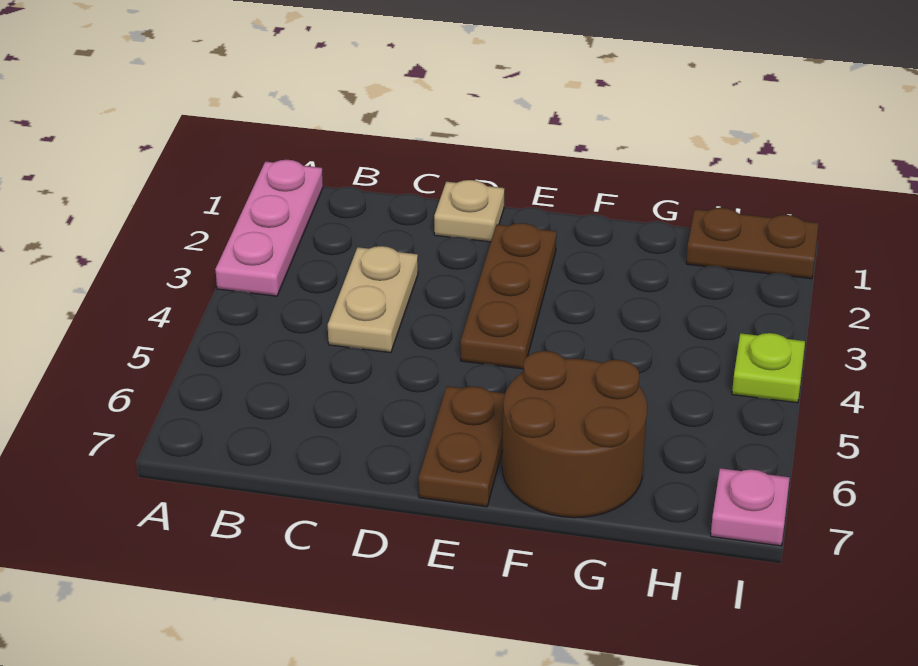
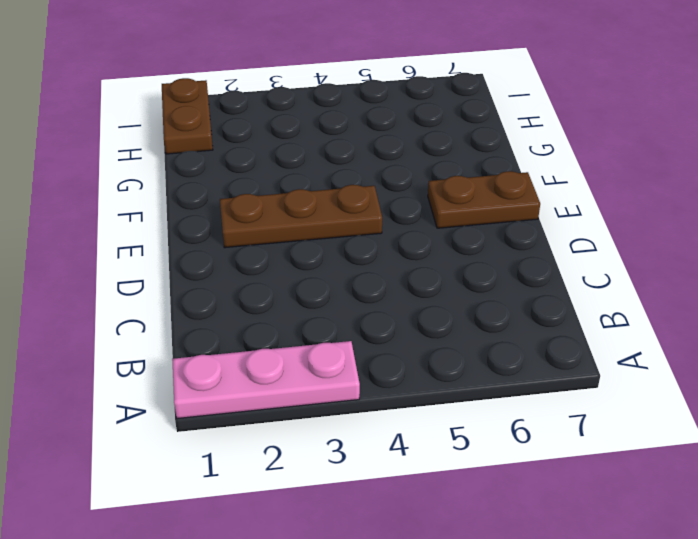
none -> tan plate C3:C4 level 1
none -> tan plate D1 level 1

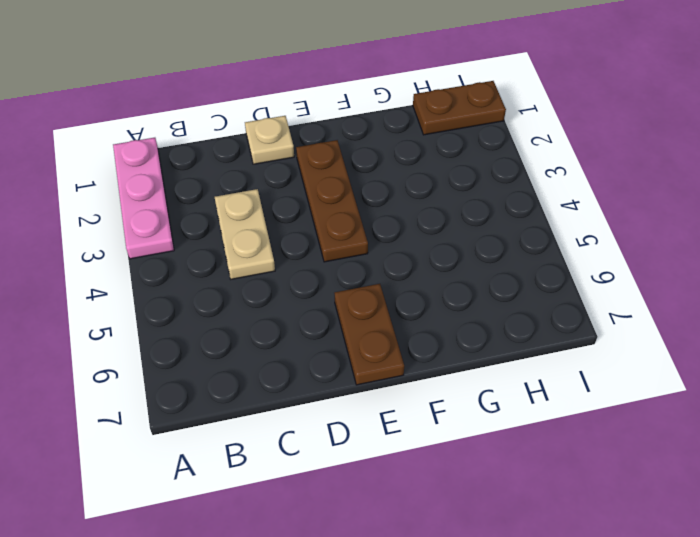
none -> brown round brick F6:G7 level 1
none -> lime plate I4 level 1

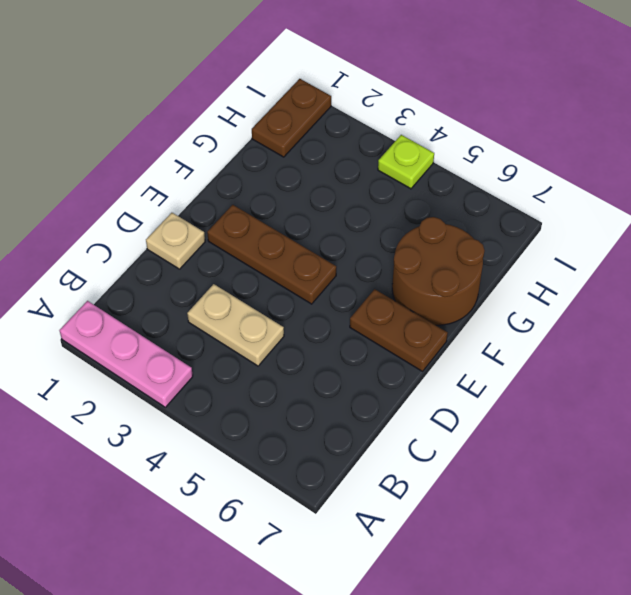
none -> pink plate I7 level 1

